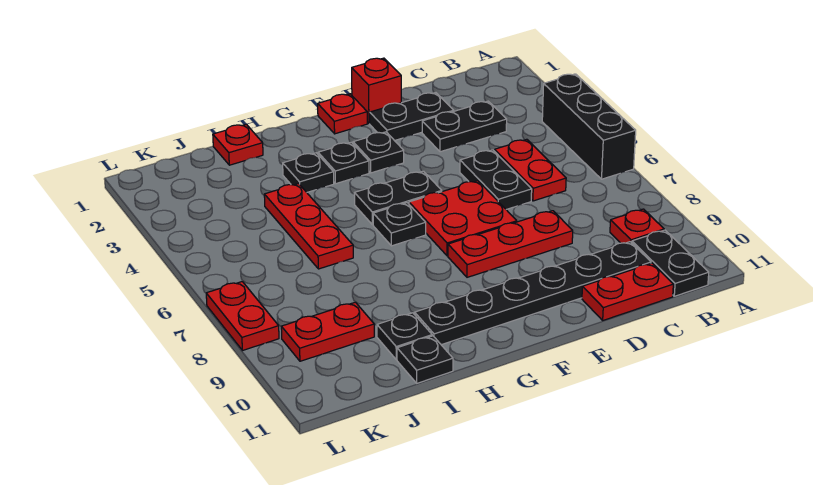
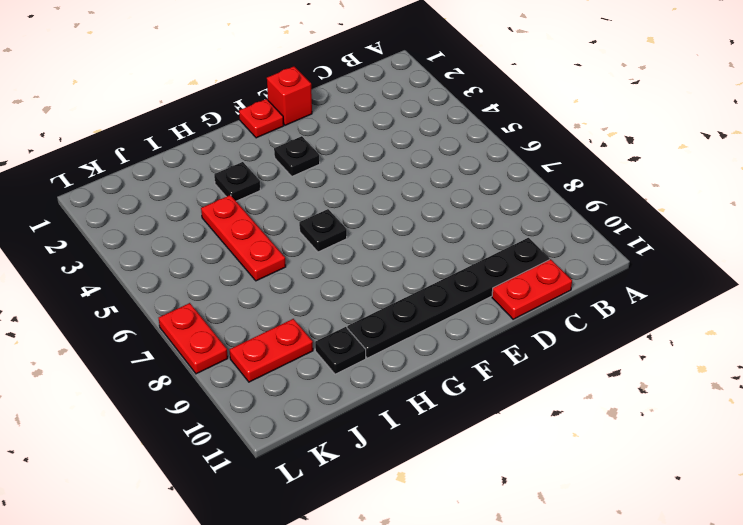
none -> black brick A4:A6 level 1
none -> red plate B9 level 1
none -> black plate B10:B11 level 1

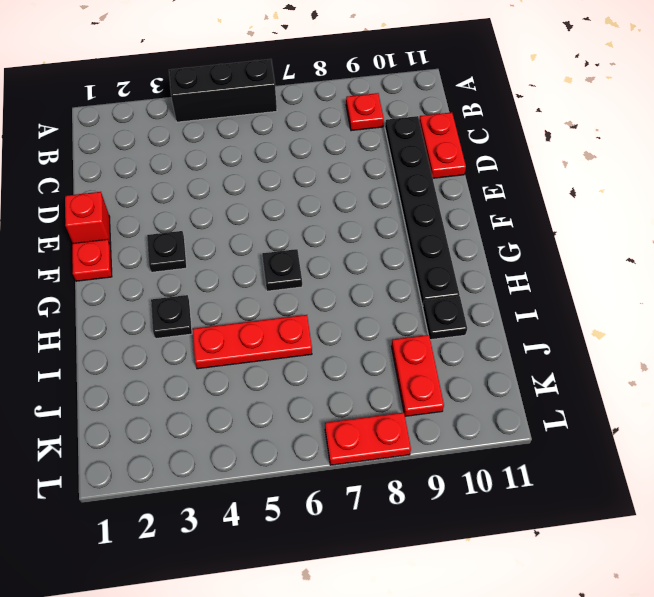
none -> black plate B10:B11 level 1
none -> black plate C3:D3 level 1
none -> red plate C5:C6 level 1

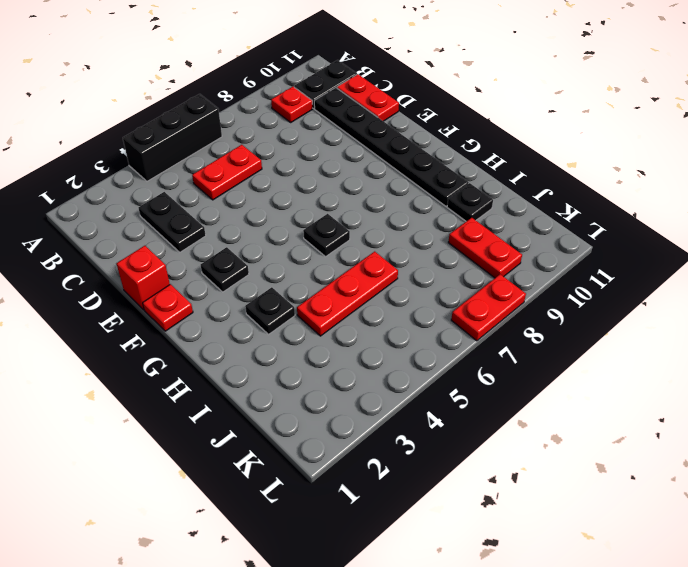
none -> black plate D2:E2 level 1
none -> black plate D5:D6 level 1
none -> red plate D8:F8 level 1

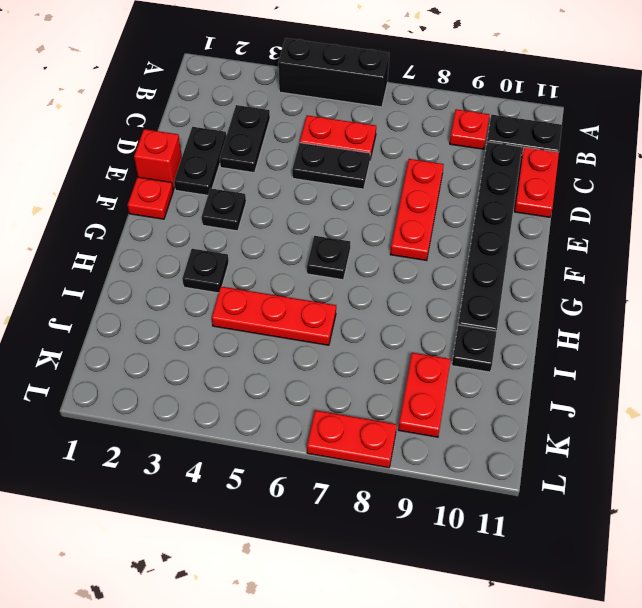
none -> red plate E6:F7 level 1
none -> black plate F5:G5 level 1
none -> black plate G3 level 1

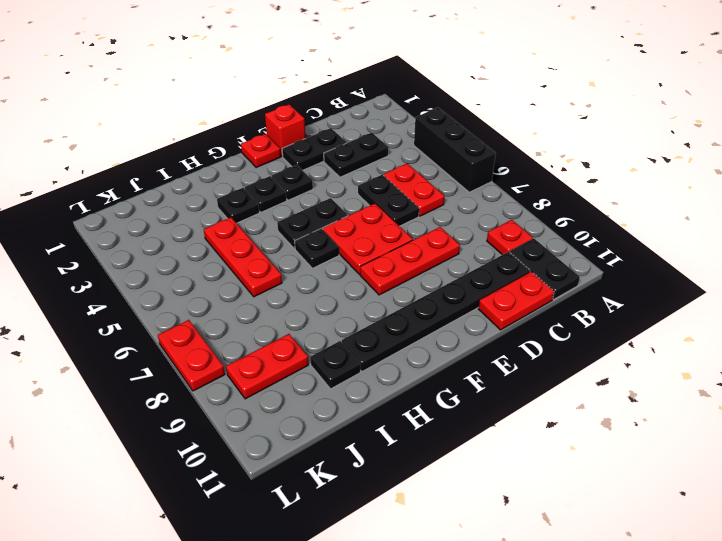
none -> red plate I1 level 1
none -> black plate I11 level 1

